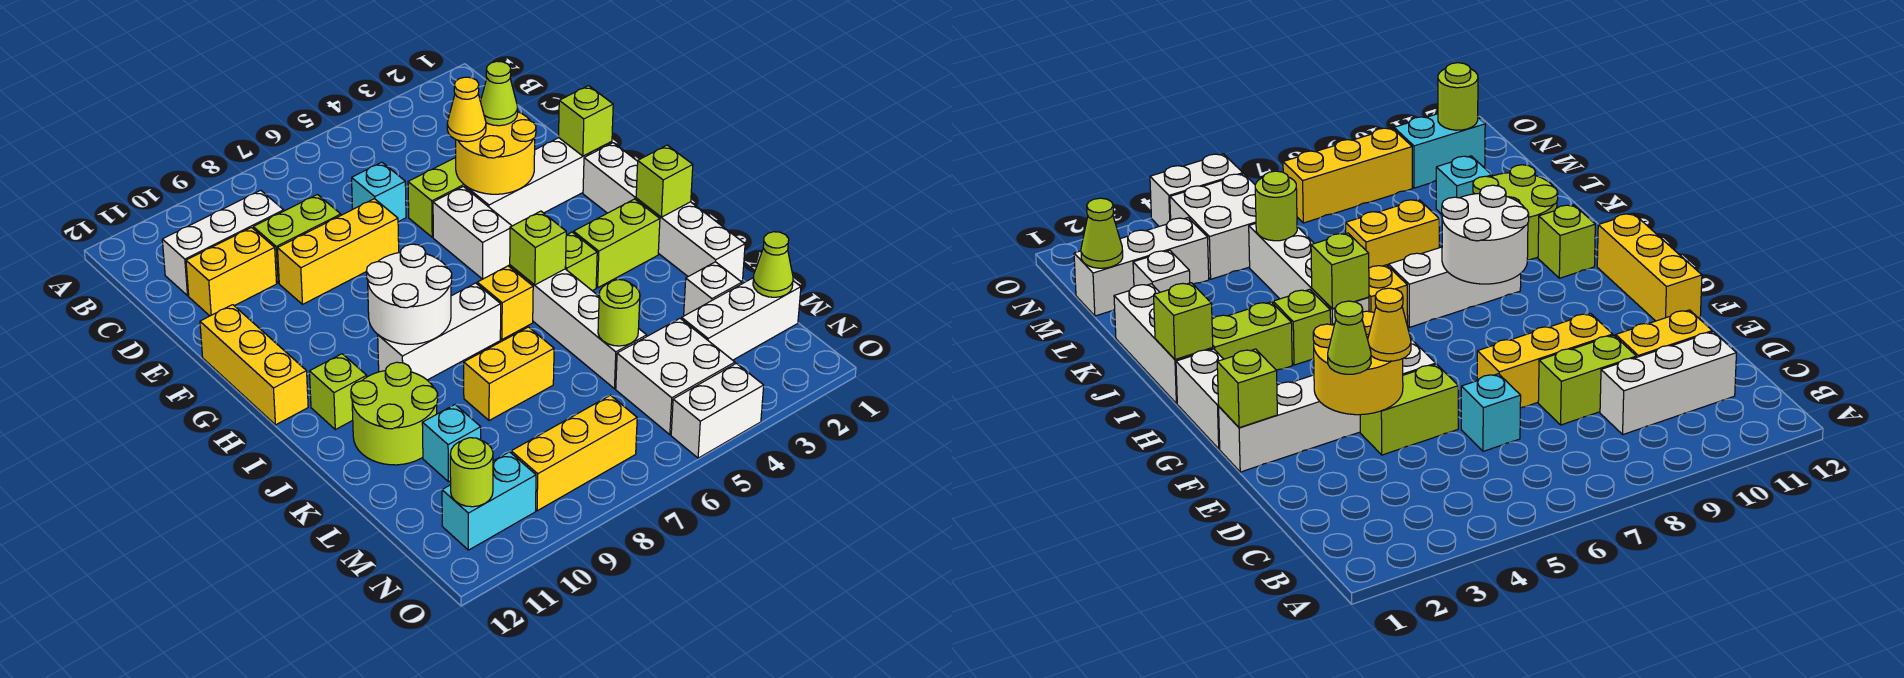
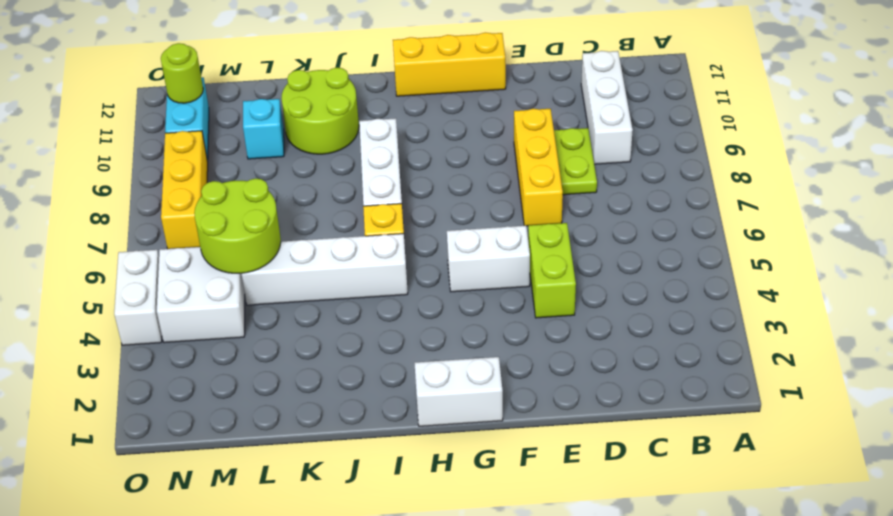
lime plate D8:D9 level 1 -> lime brick D8:D9 level 1
lime round brick L5:M6 level 2 -> lime round brick L5 level 2
none -> cyan brick D6 level 1
none -> yellow brick D10:D11 level 1
none -> white brick F1:F4 level 1
none -> white brick I1:K1 level 1

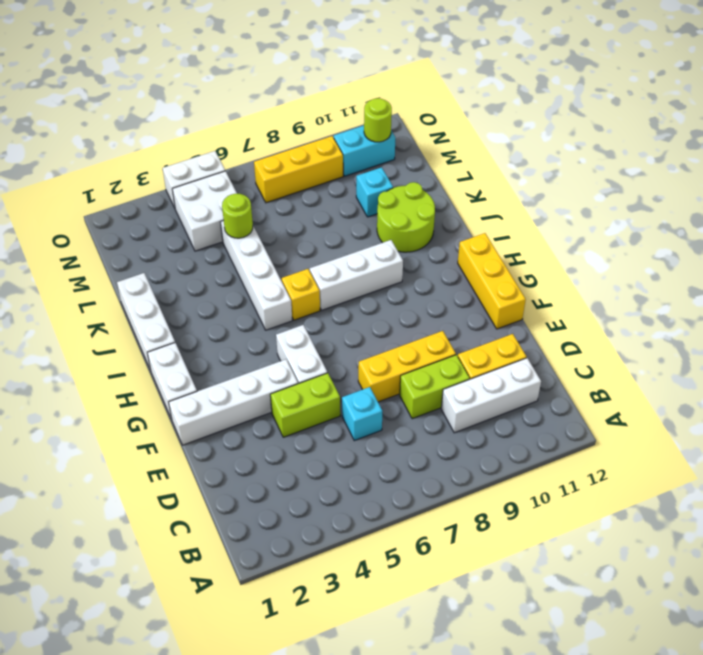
none -> lime brick I2:I3 level 1
none -> lime brick I4 level 1
none -> lime brick I11 level 1
none -> yellow brick K7:K8 level 1

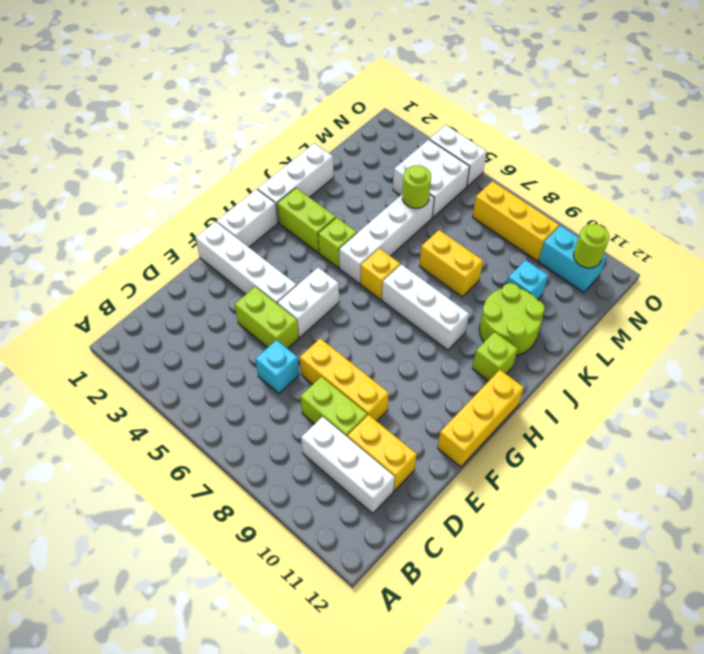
none -> white brick L2 level 1
none -> white brick M1:M3 level 1
none -> yellow round brick E3:F4 level 2
none -> lime brick F1 level 2

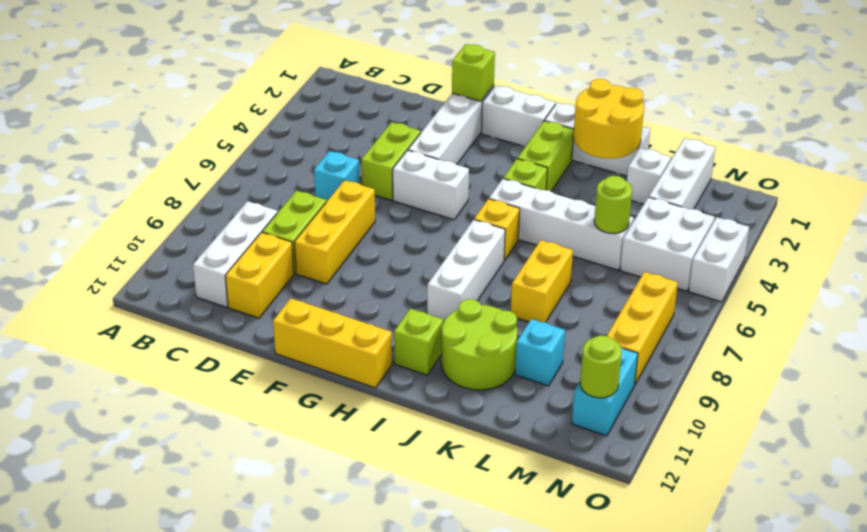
yellow round brick J1:K2 level 2 -> yellow round brick E3:F4 level 2
none -> white round brick H8:I9 level 2
none -> lime brick I1 level 2
none -> lime brick I5 level 2
none -> lime cone M1 level 2

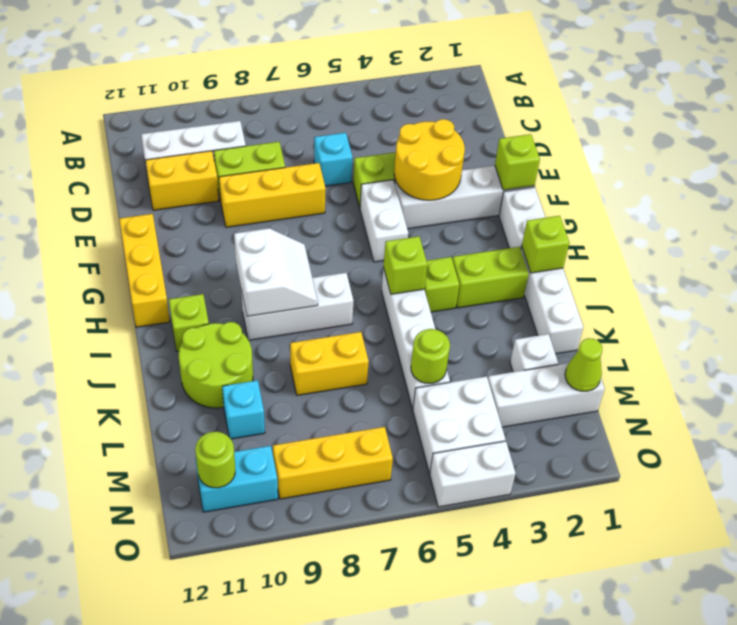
white slope H8:I9 level 2 top 9 -> white round brick H8:I9 level 2
none -> yellow brick I6 level 1
none -> lime cone E3 level 3
none -> yellow cone E4 level 3

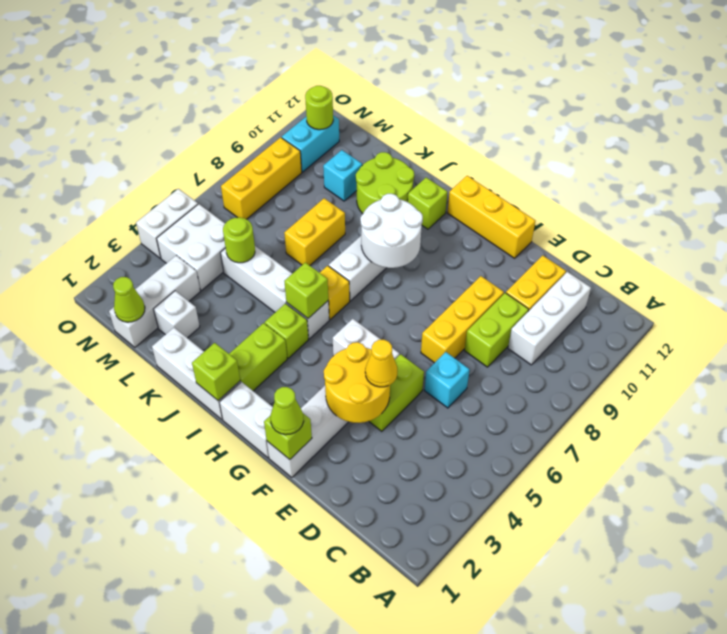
lime cone F1 level 3 -> lime cone E3 level 3

